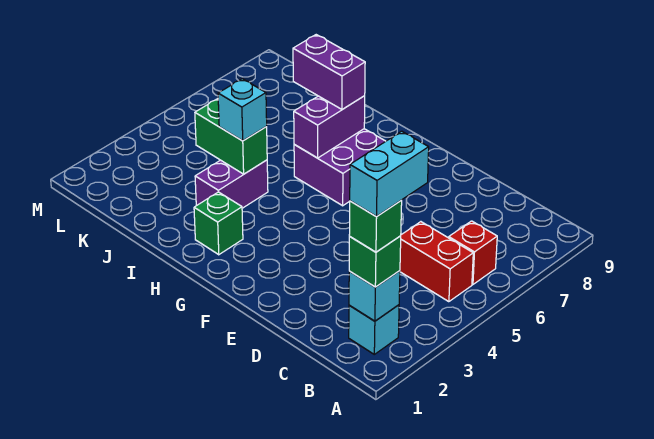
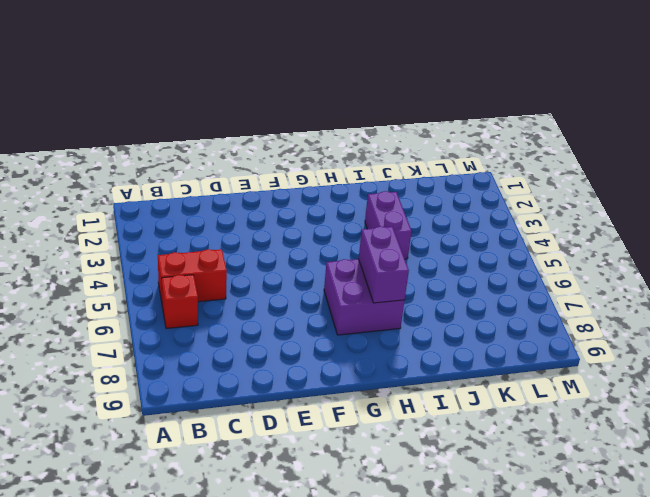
none -> cyan brick B2 level 1
none -> green brick H2 level 1
none -> cyan brick B2 level 2

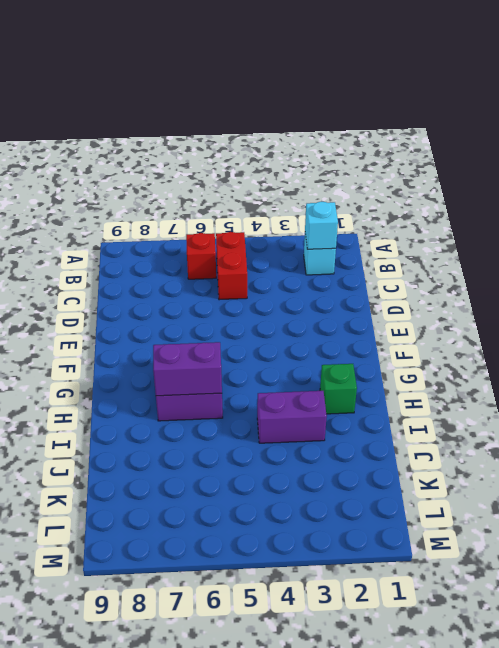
none -> green brick I4:J4 level 2
none -> green brick B2 level 3
none -> purple brick H7:I7 level 3

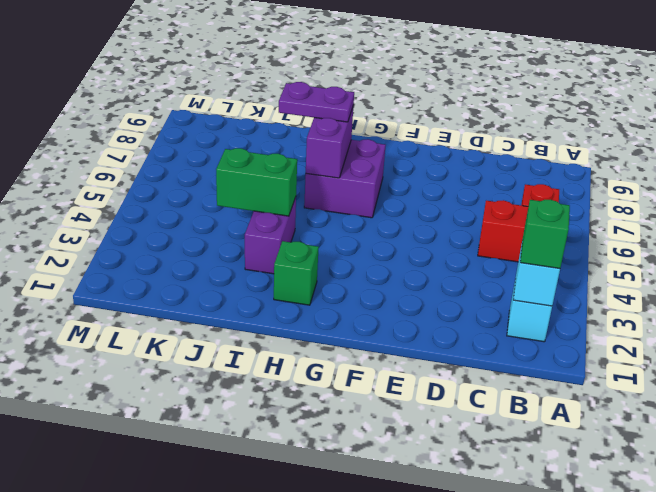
purple plate H7:I7 level 3 -> purple brick H7:I7 level 3
none -> cyan brick I4 level 3
none -> green brick B2 level 4
none -> cyan brick B2:B3 level 5

